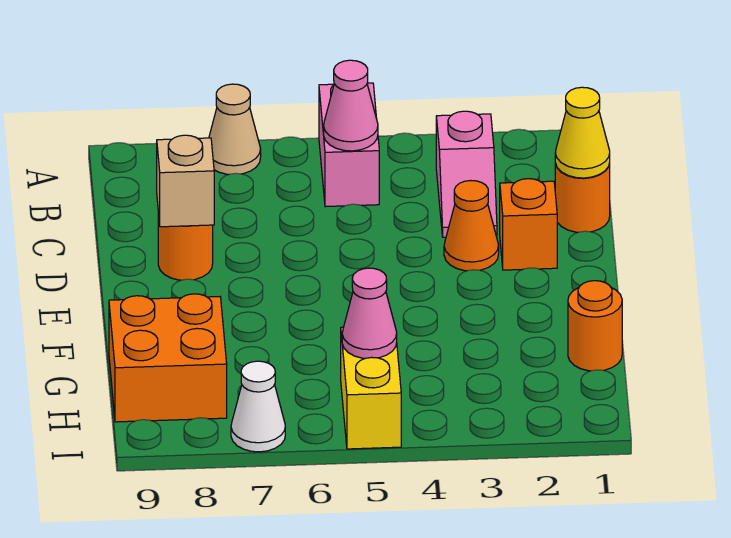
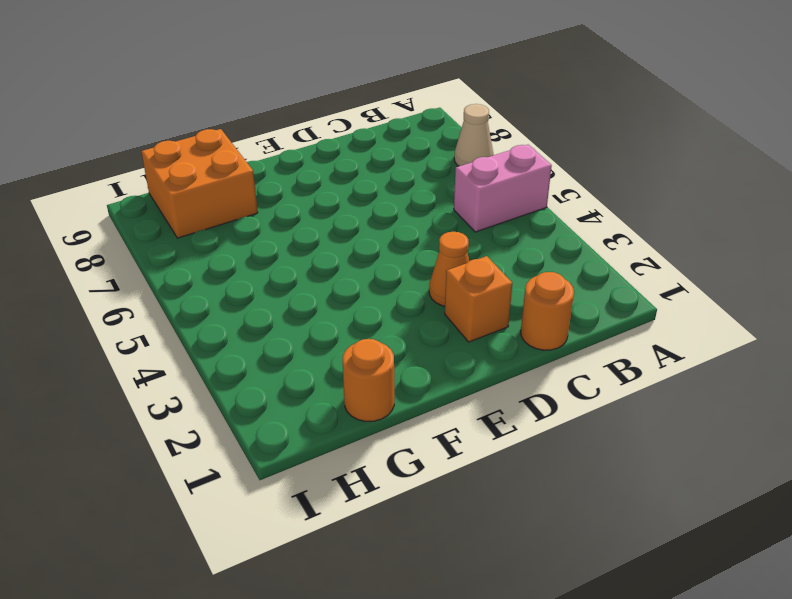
none -> pink slope B3:C3 level 1 top B
none -> orange round brick D8 level 1
none -> yellow brick H5:I5 level 1

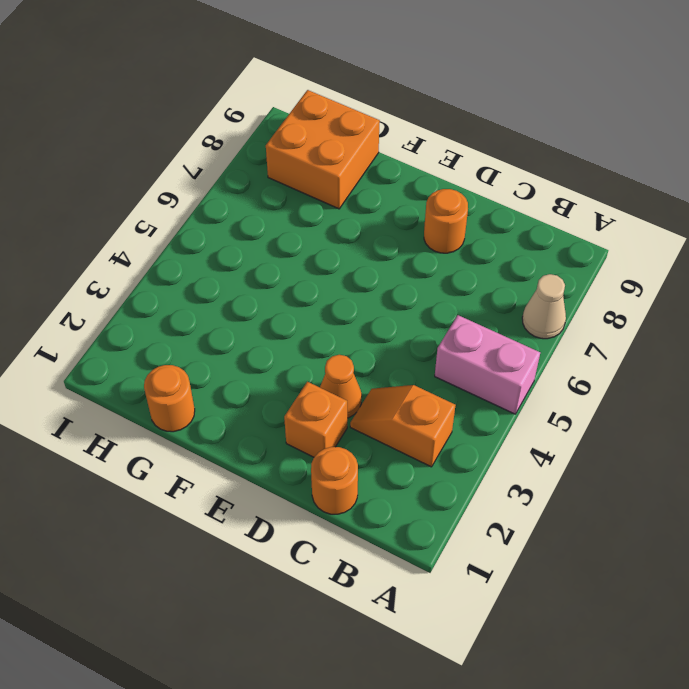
orange slope B3:C3 level 1 top B -> pink slope B3:C3 level 1 top B
none -> yellow brick H5:I5 level 1
none -> white cone I7 level 1
none -> pink cone B5 level 2

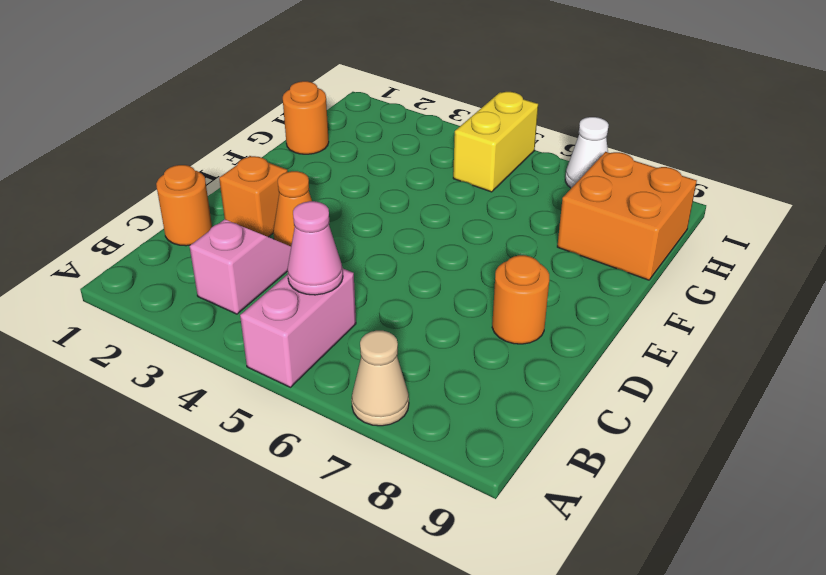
none -> yellow cone C1 level 2
none -> tan brick D8 level 2
none -> pink cone H5 level 2

